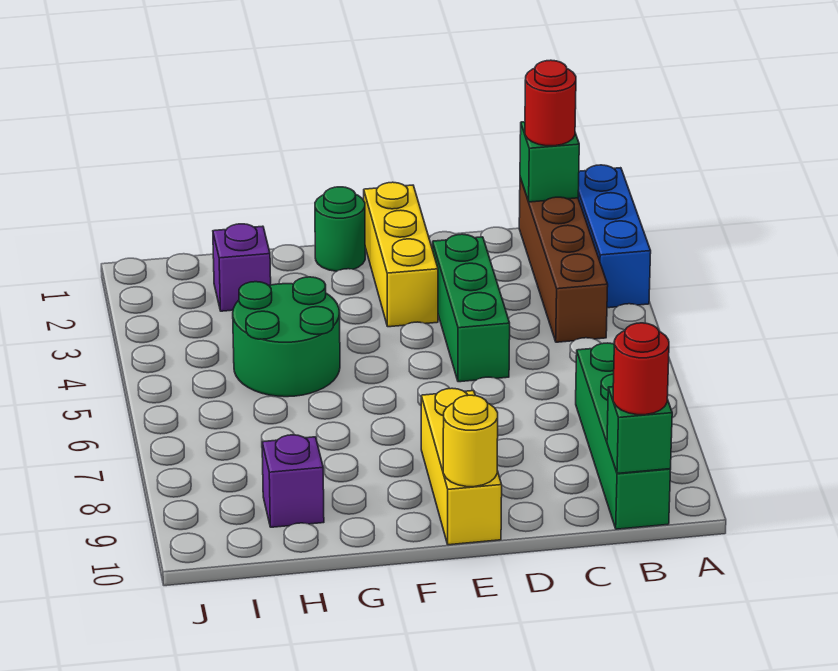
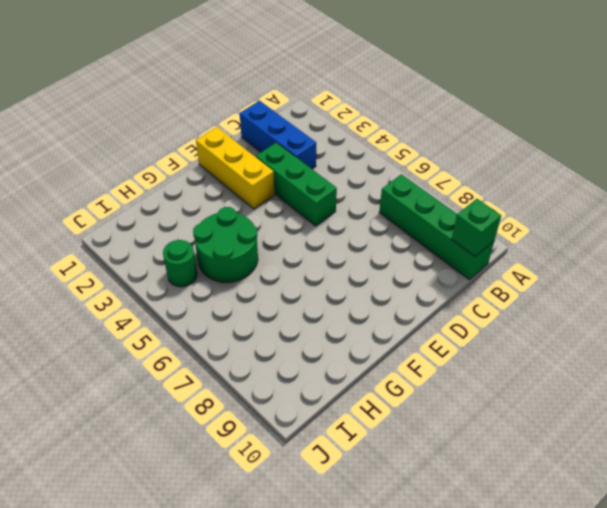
blue brick C1:C3 level 1 -> blue brick A1:A3 level 1
green round brick I4 level 1 -> green round brick F1 level 1
none -> brown brick B1:B4 level 1
none -> yellow brick E8:E10 level 1
none -> purple brick H2 level 1

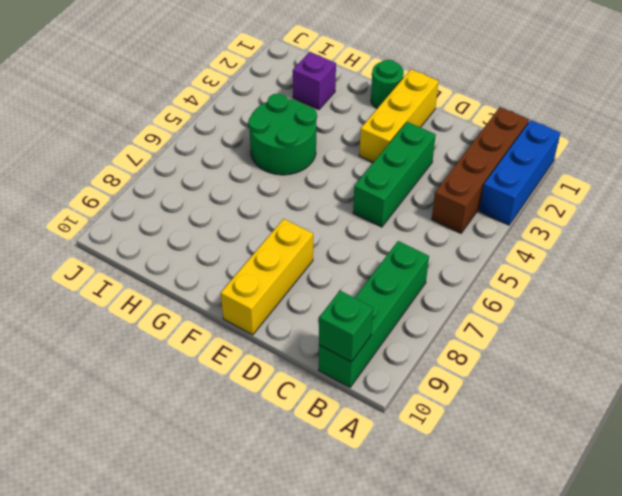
none -> purple brick H9 level 1
none -> green brick B1 level 2
none -> yellow round brick E10 level 2

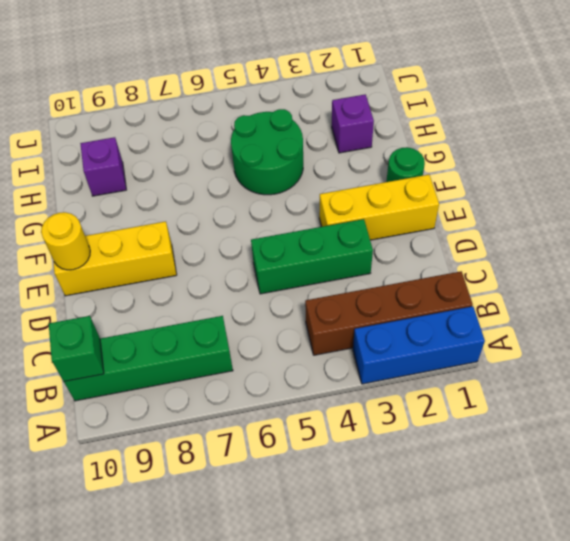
none -> green brick B1 level 2
none -> red round brick B1 level 3
none -> red round brick B10 level 3

